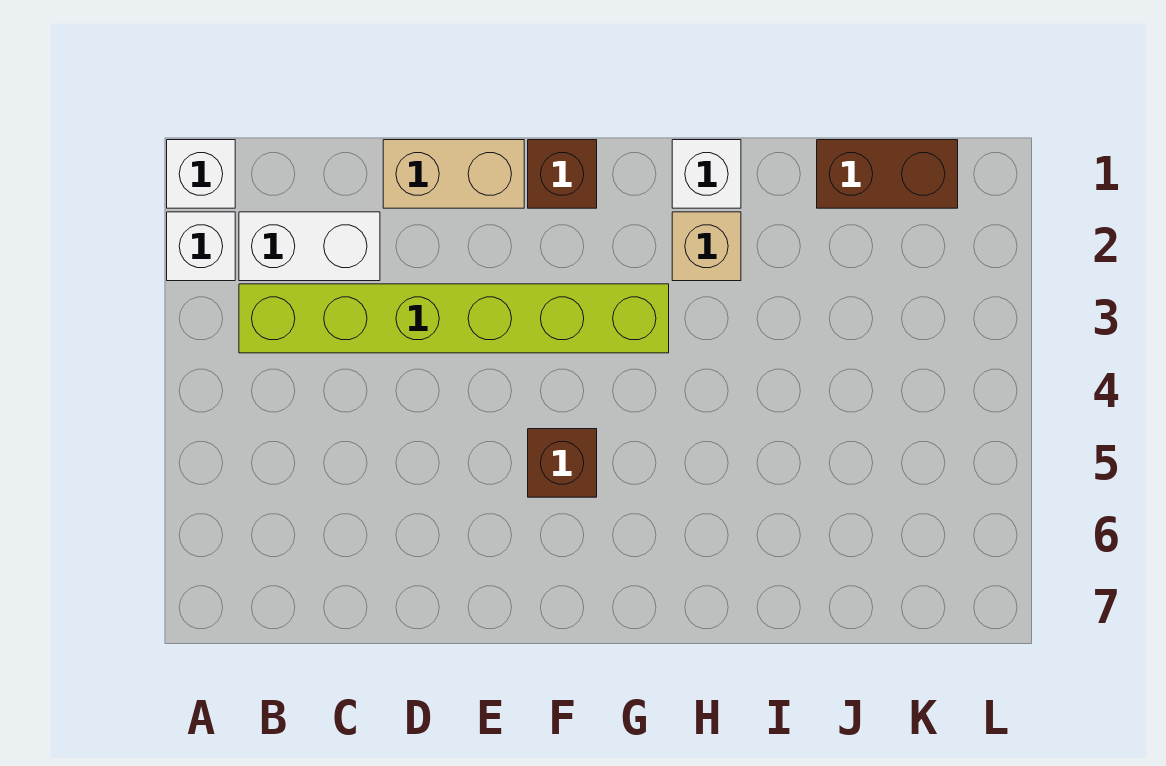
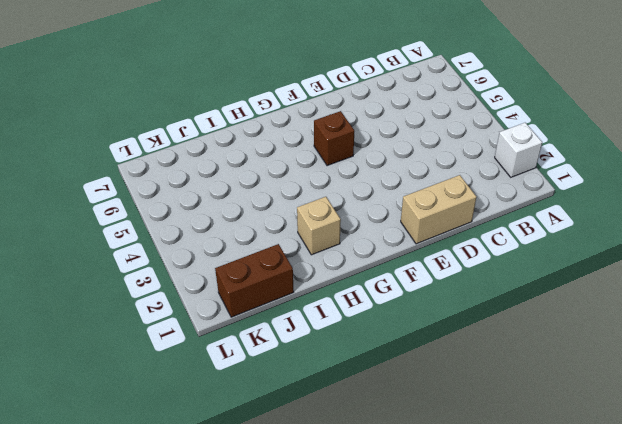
none -> white brick A1 level 1
none -> white brick B2:C2 level 1

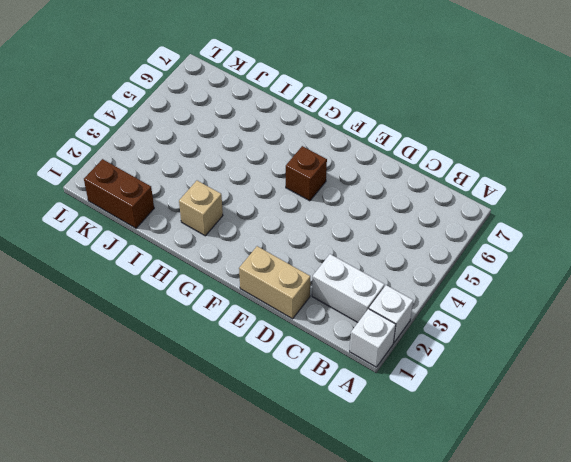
none -> lime brick B3:G3 level 1
none -> brown brick F1 level 1

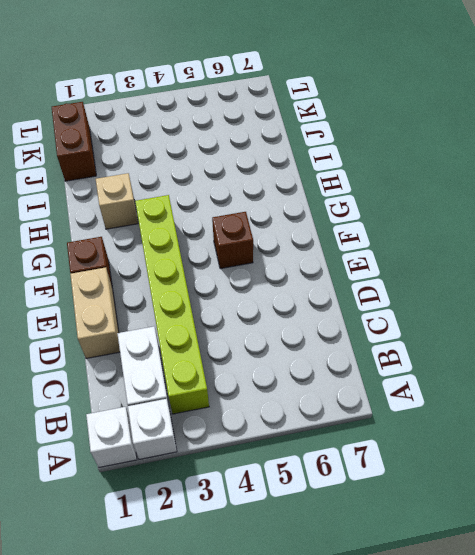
none -> white brick H1 level 1

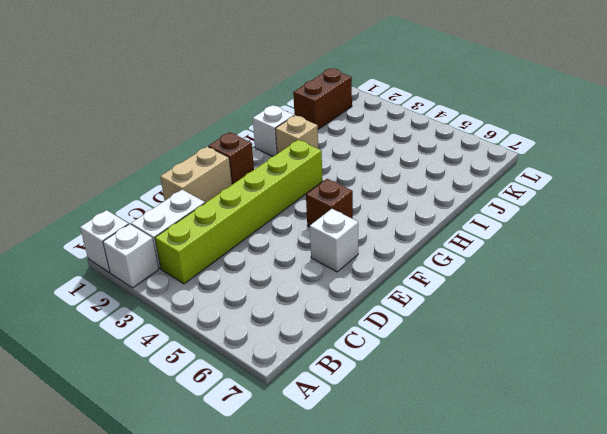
white brick E6 level 1 -> none

